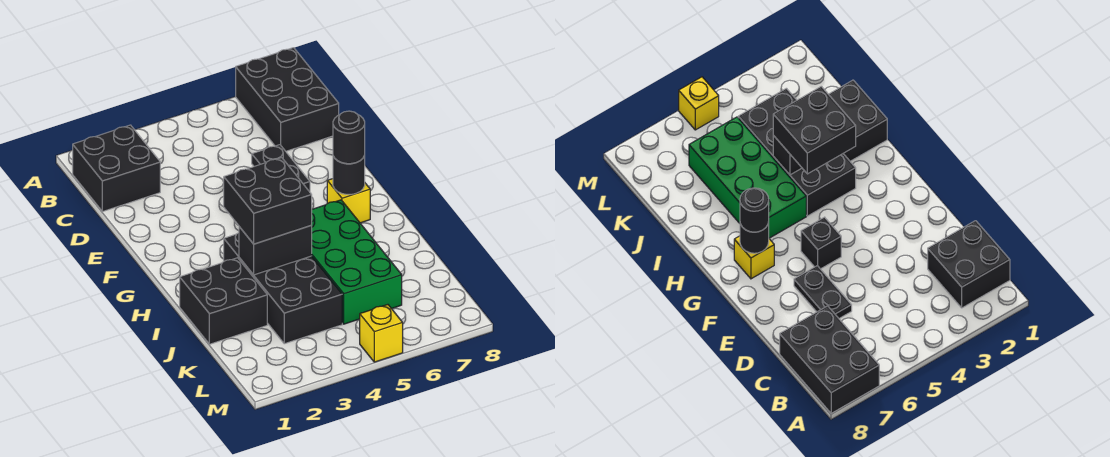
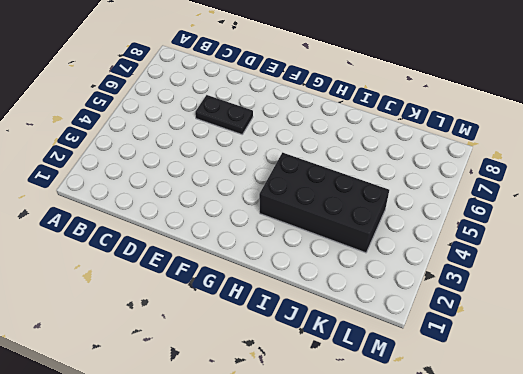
none -> black brick A7:C8 level 1
none -> black brick B1:C2 level 1
none -> black brick F5 level 1

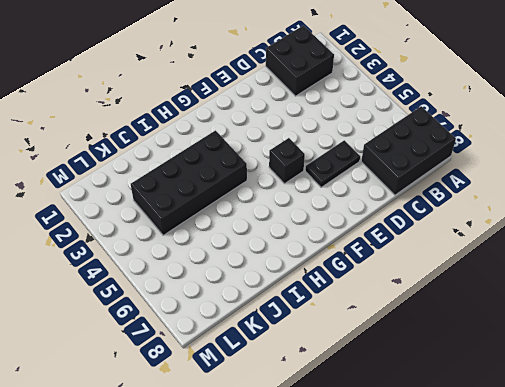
none -> yellow brick G7 level 1
none -> green brick H5:K6 level 1
none -> black brick I1:J2 level 1

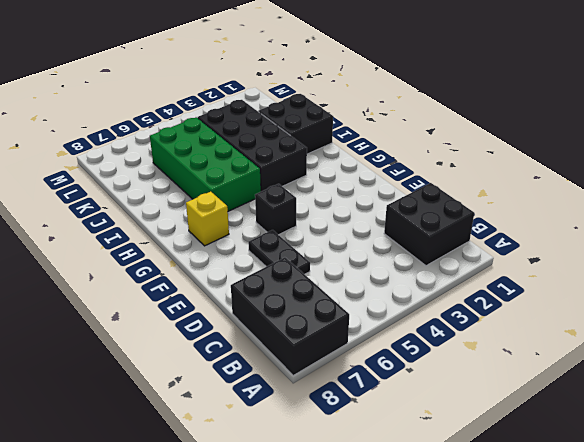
none -> yellow brick M5 level 1
none -> black round brick G7 level 2
none -> black brick I3:I4 level 2

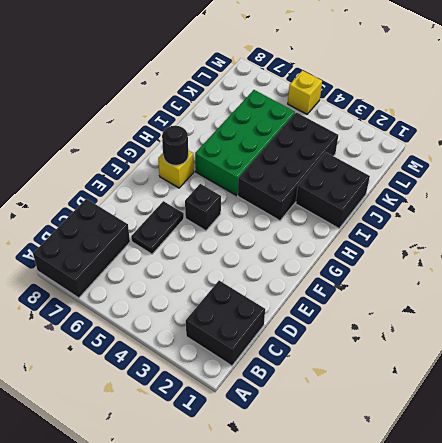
none -> black brick I3:I4 level 2
none -> black round brick G7 level 3
none -> black brick H3:I4 level 3

